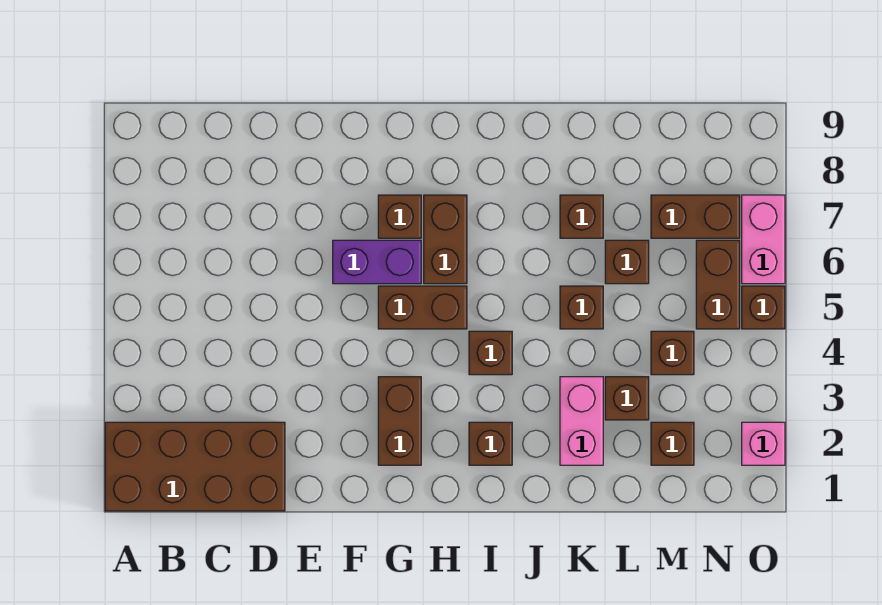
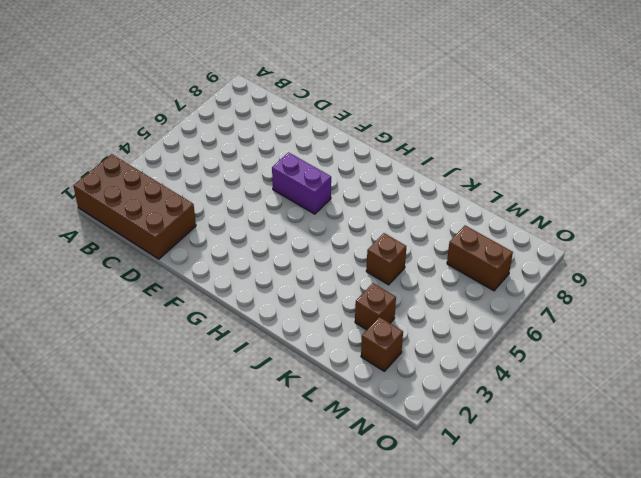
none -> brown brick G2:G3 level 1
none -> brown brick G5:H5 level 1
none -> brown brick G7 level 1

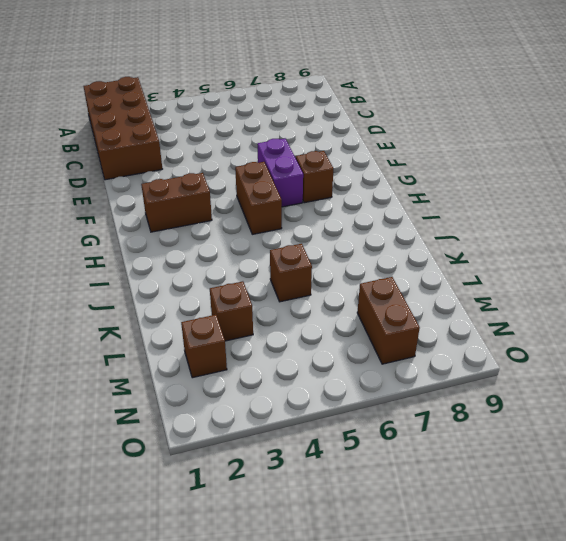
none -> brown brick H6:H7 level 1
none -> brown brick I2 level 1
none -> brown brick I4 level 1

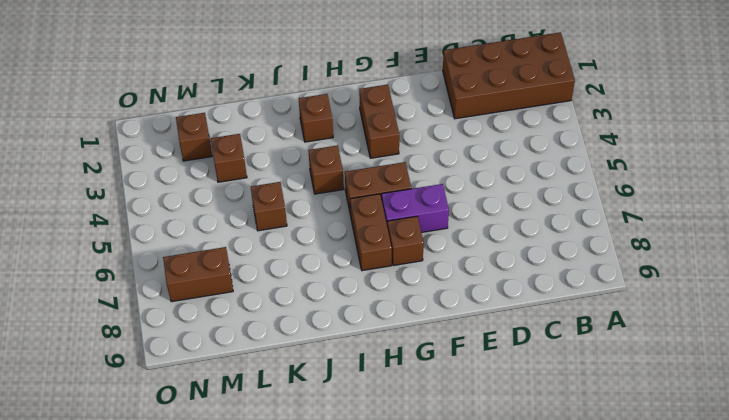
none -> pink brick K2:K3 level 1
none -> brown brick K7 level 1
none -> brown brick L6 level 1

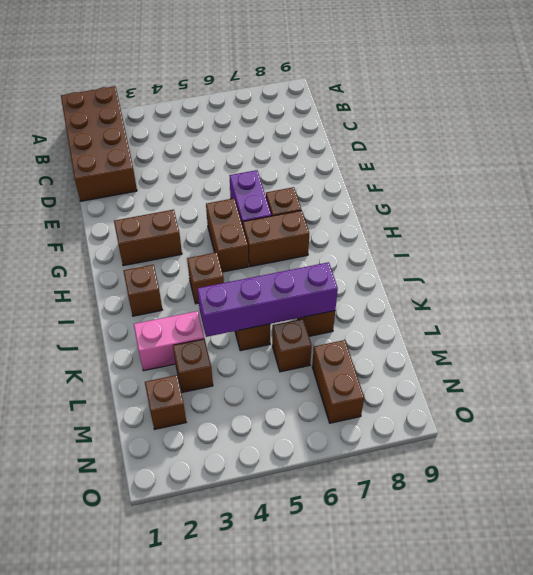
purple brick K4:K7 level 2 -> none
none -> brown brick M4 level 1
none -> brown brick N5:N6 level 1
none -> pink brick O2 level 1

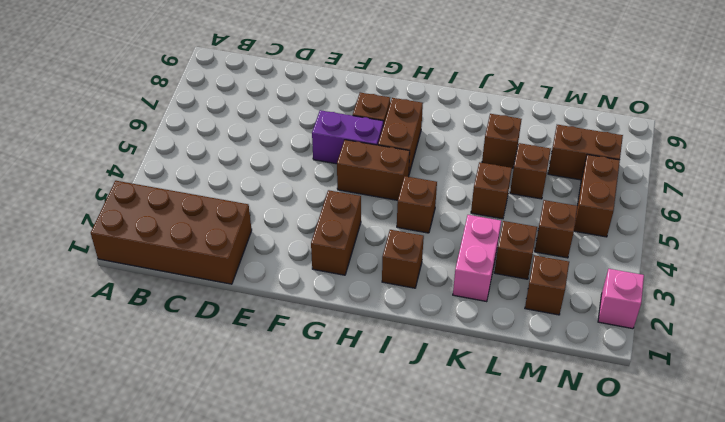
none -> brown brick O5 level 1
none -> pink brick O6:O7 level 1

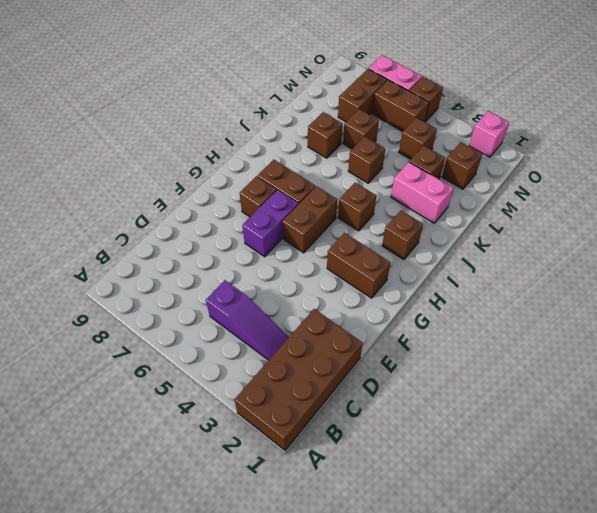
purple slope C3:C5 level 1 top 5 -> none

